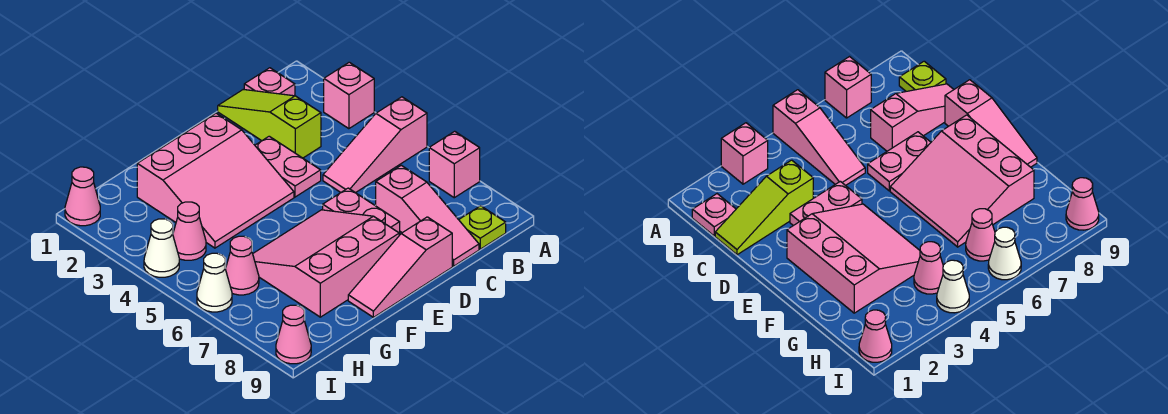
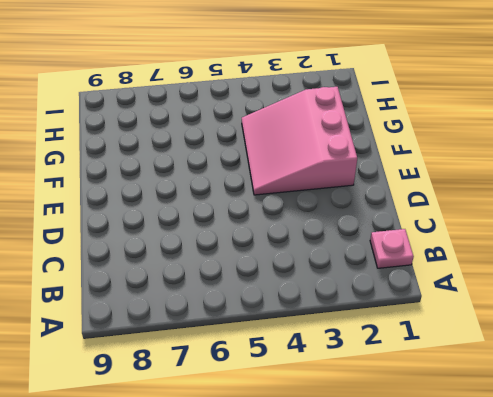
none -> pink brick A3 level 1
none -> pink slope A5:C5 level 1 top A
none -> pink brick A7 level 1

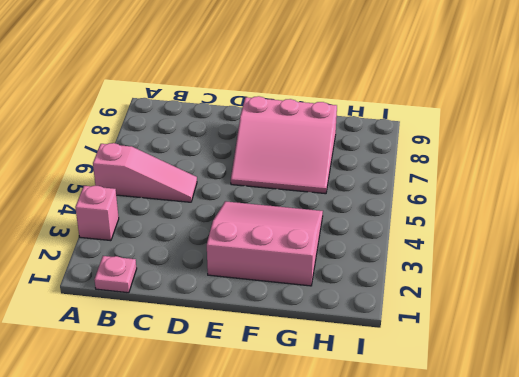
none -> pink brick A7 level 1
none -> lime plate B9 level 1
none -> lime slope C1:C3 level 1 top 3

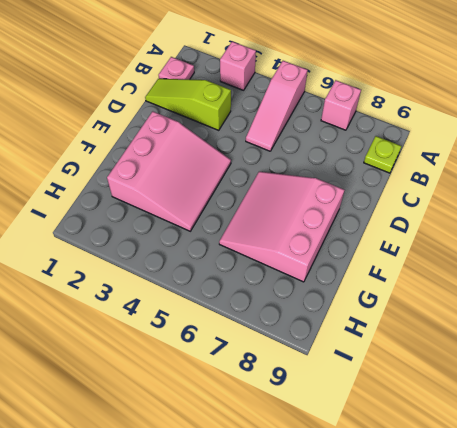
none -> pink slope C7:C9 level 1 top 7
none -> pink plate D3:D4 level 1
none -> pink plate D6:D7 level 1

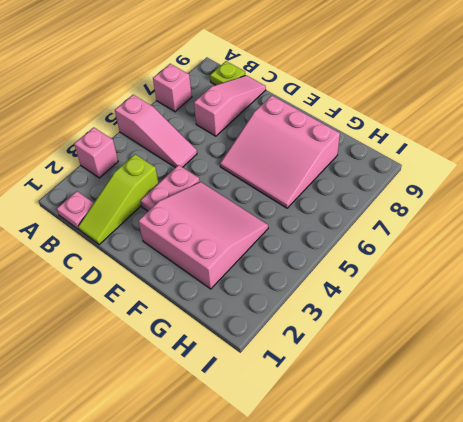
none -> pink plate D6:D7 level 1
none -> pink slope D9:F9 level 1 top D
none -> pink cone H4 level 1

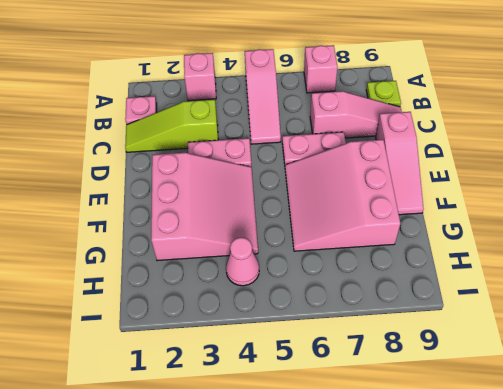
none -> pink cone H6 level 1
none -> pink cone I1 level 1
none -> white cone I4 level 1

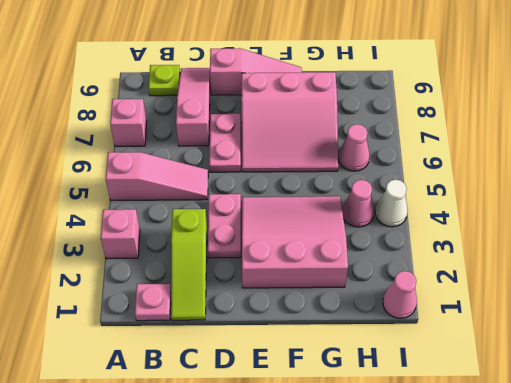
none -> white cone I6 level 1
none -> pink cone I9 level 1

